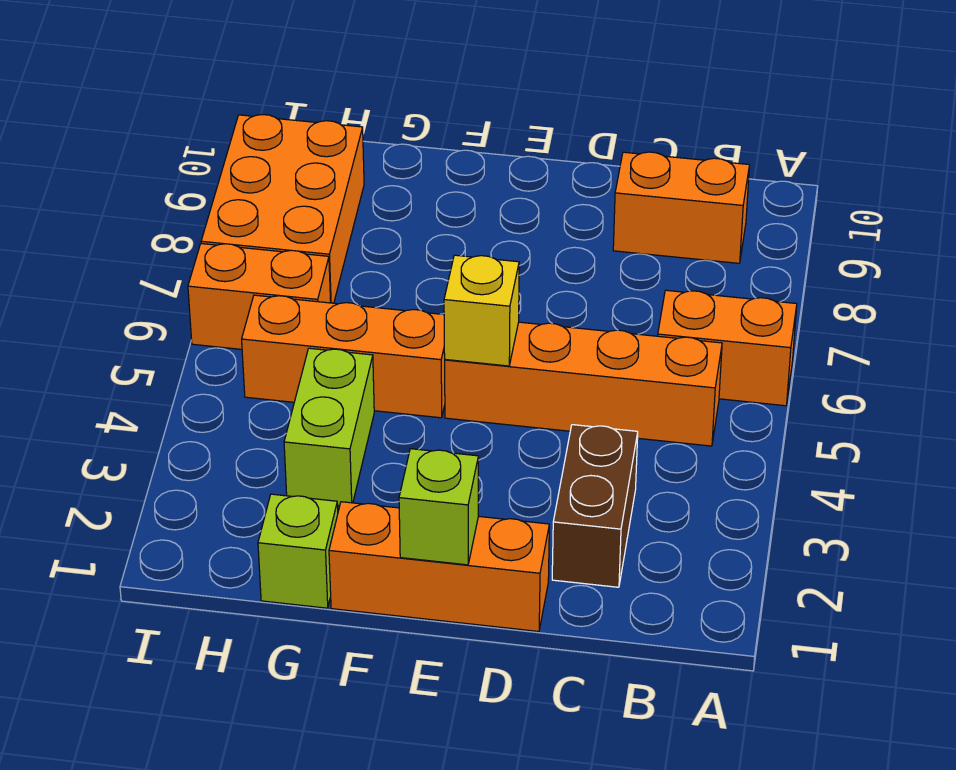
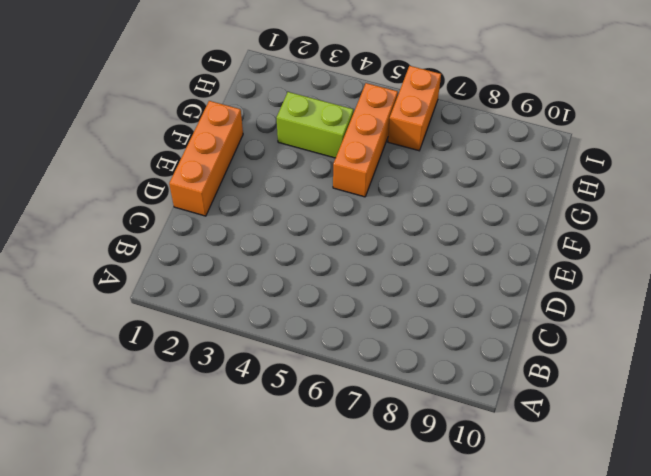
none -> orange brick A6:B6 level 1
none -> orange brick B5:E5 level 1
none -> orange brick B9:C9 level 1

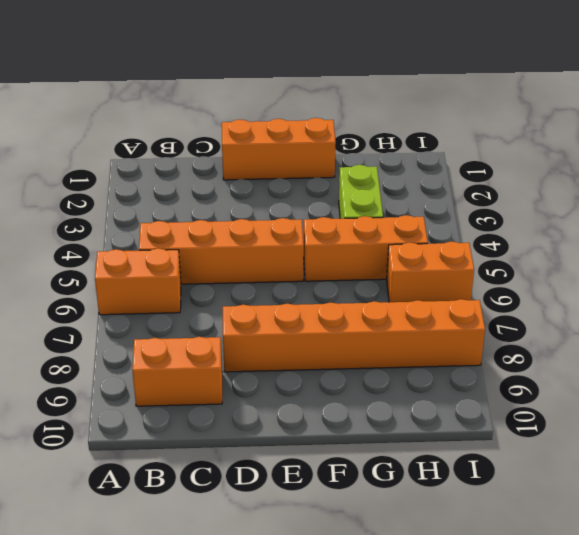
orange brick D8:I8 level 1 -> orange brick H7:I9 level 1
none -> brown brick C2:C3 level 1
none -> lime brick G1 level 1
none -> lime brick E1 level 2

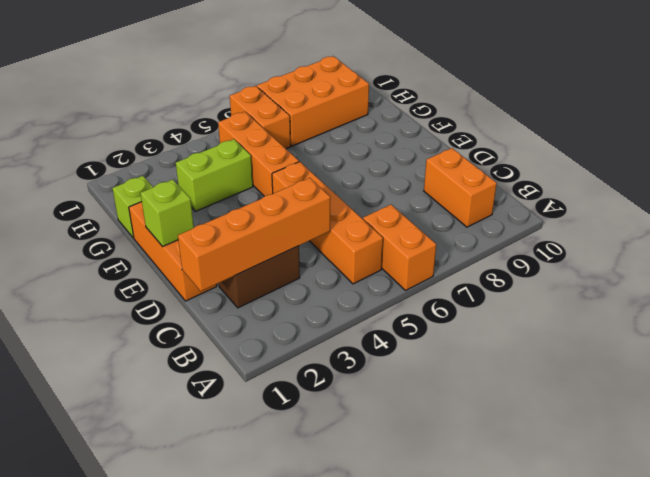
orange brick C1:C4 level 2 -> none
none -> yellow brick E5 level 2

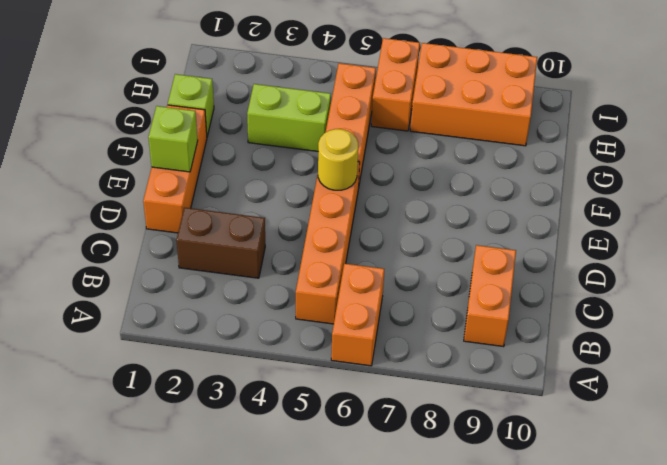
yellow round brick E5 level 2 -> yellow brick E5 level 2

